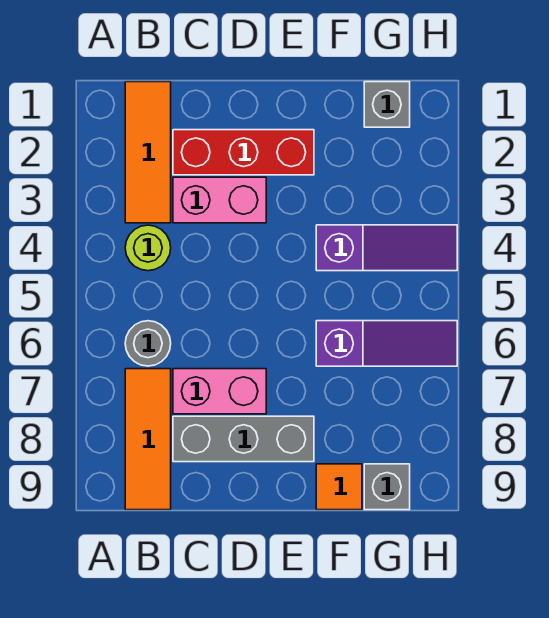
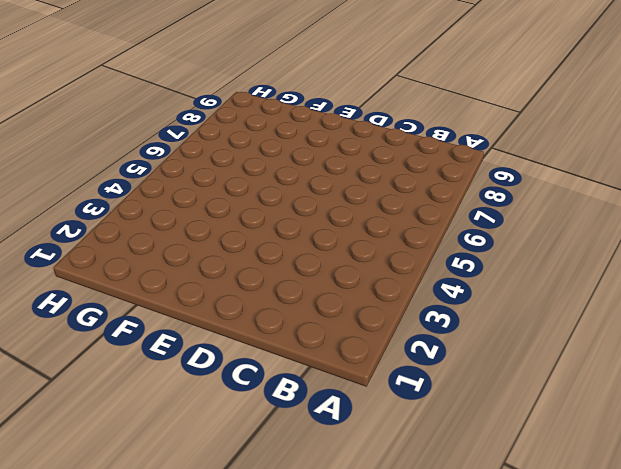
none -> orange tile B1:B3 level 1
none -> lime round brick B4 level 1
none -> grey round brick B6 level 1

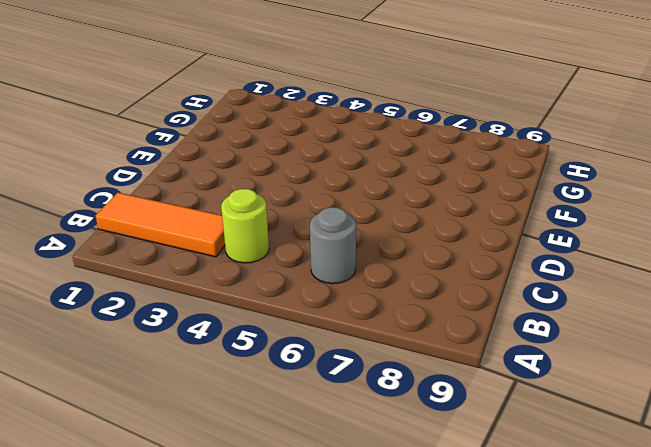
none -> orange tile B7:B9 level 1
none -> red brick C2:E2 level 1
none -> pink brick C3:D3 level 1

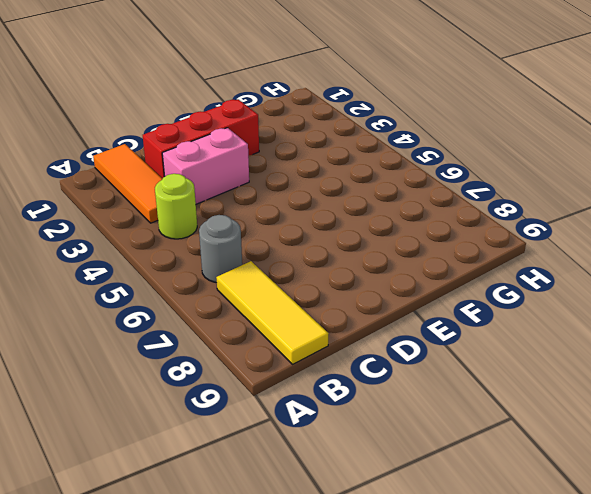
yellow tile B7:B9 level 1 -> orange tile B7:B9 level 1
none -> pink brick C7:D7 level 1
none -> grey brick C8:E8 level 1
none -> purple slope F4:H4 level 1 top F

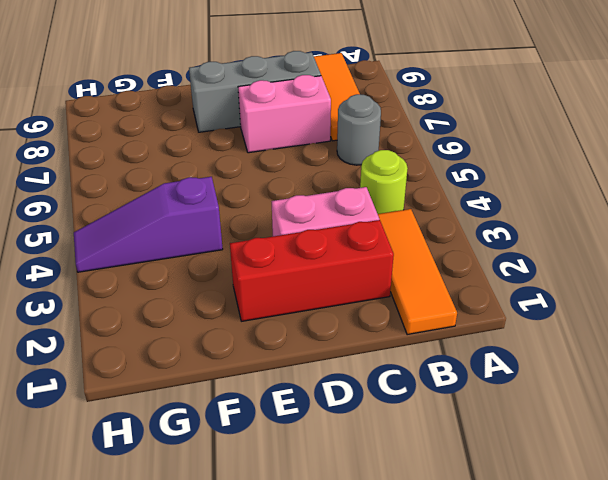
none -> purple slope F6:H6 level 1 top F
none -> orange tile F9 level 1
none -> grey brick G1 level 1

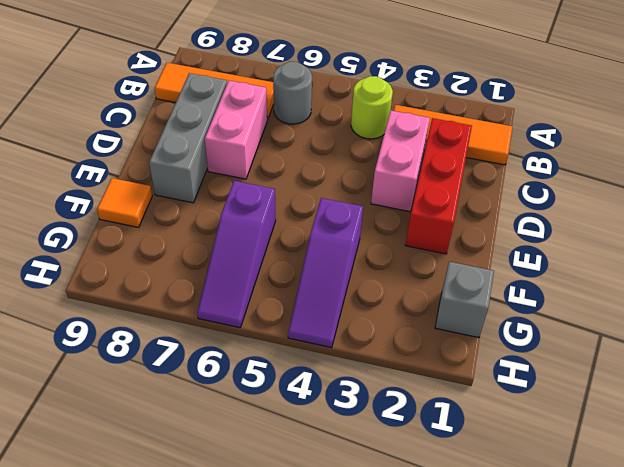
none -> grey brick G9 level 1

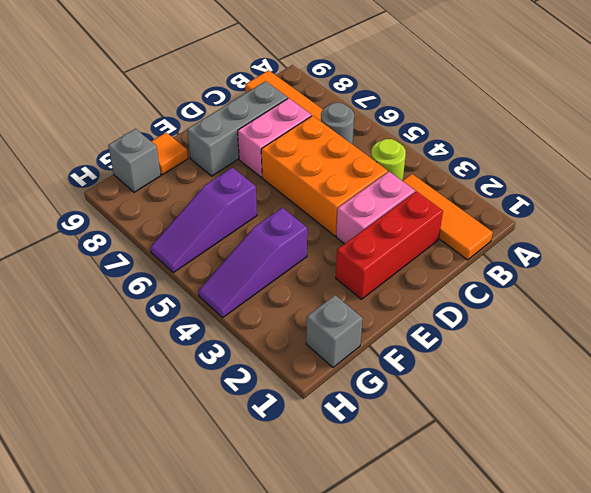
orange brick C4:D6 level 1 -> none

